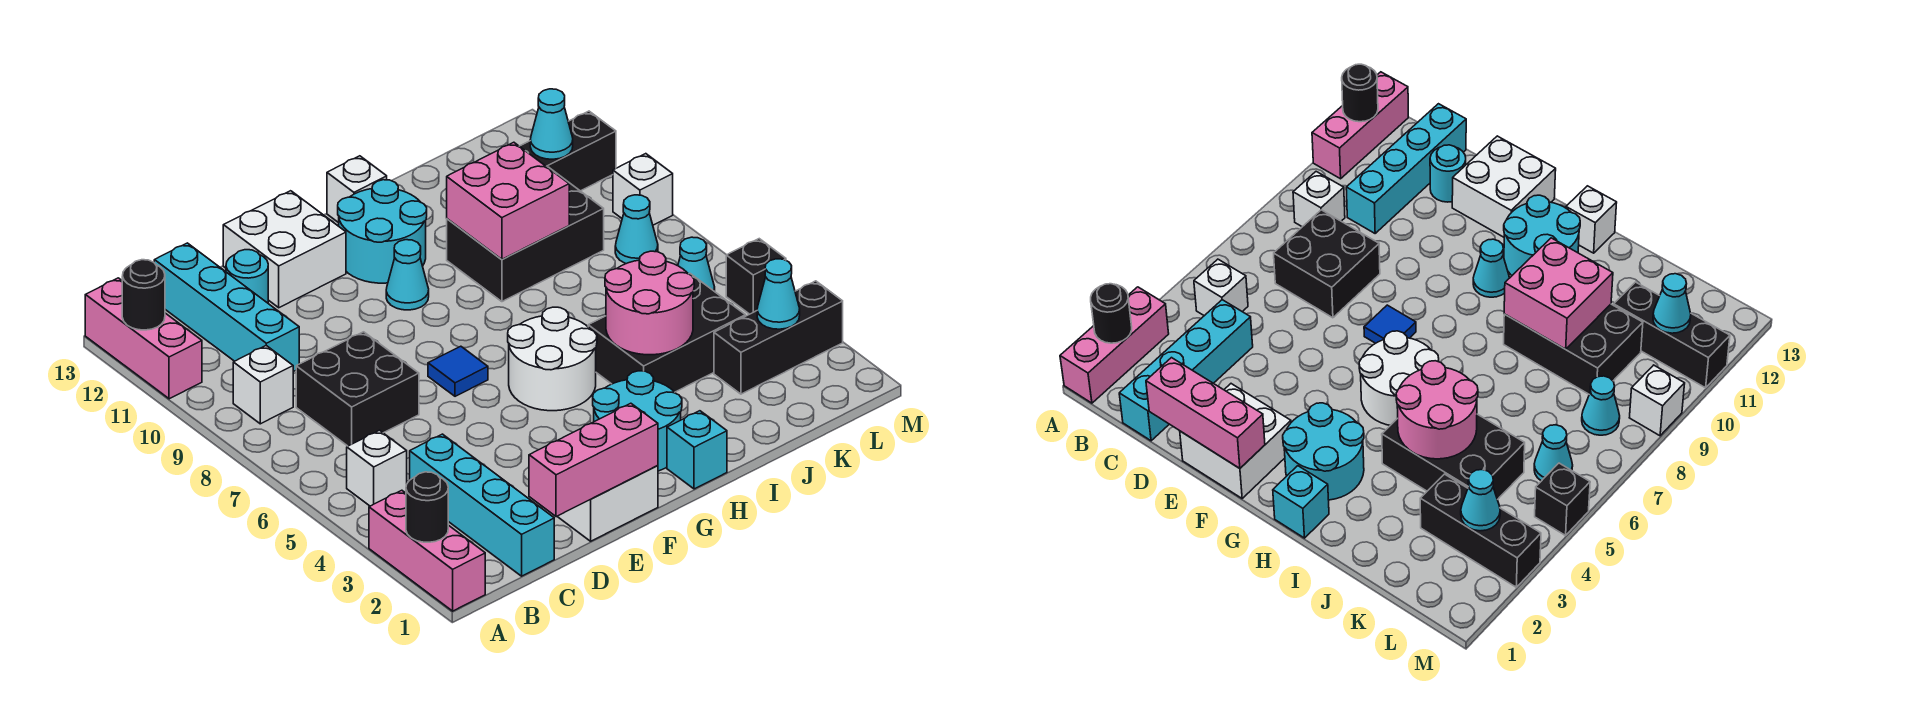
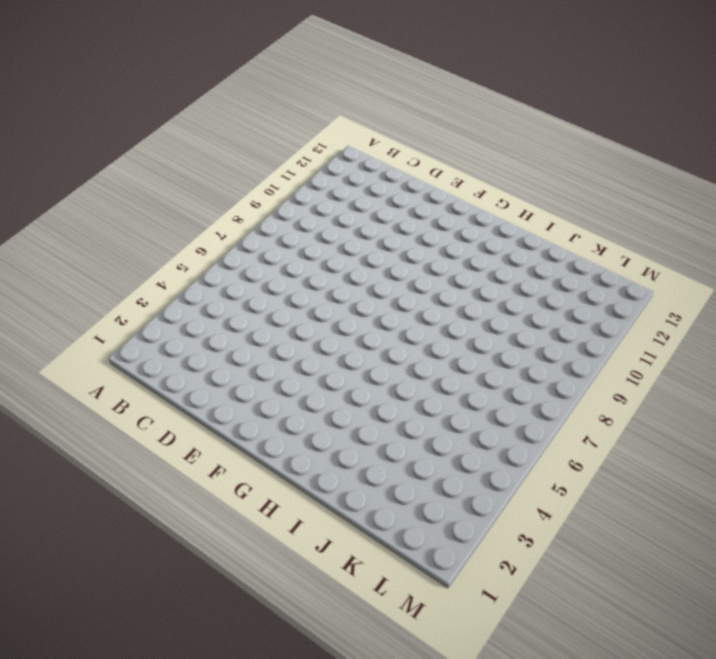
none -> pink brick A1:A3 level 1
none -> pink brick A11:A13 level 1
none -> white brick B5 level 1
none -> white brick B9 level 1

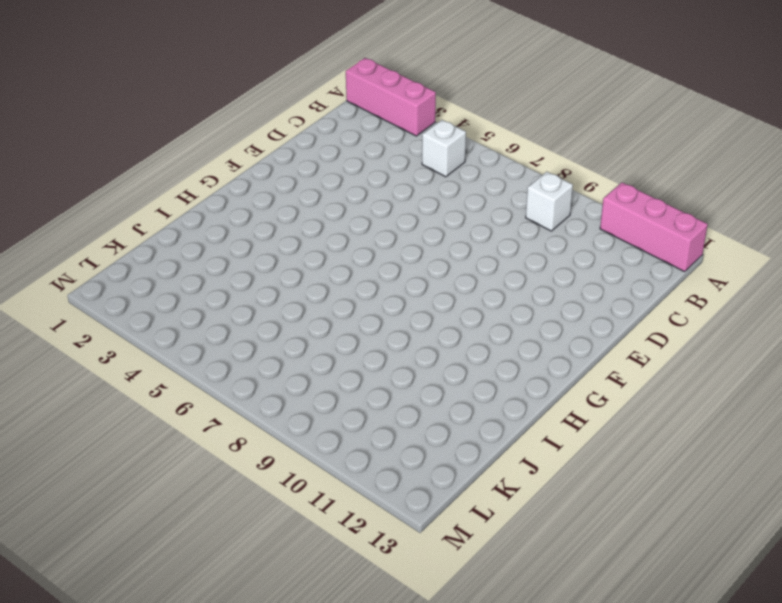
none -> cyan brick C1:C4 level 1
none -> black brick C7:D8 level 1
none -> cyan brick C10:C13 level 1
none -> cyan round brick D12 level 1

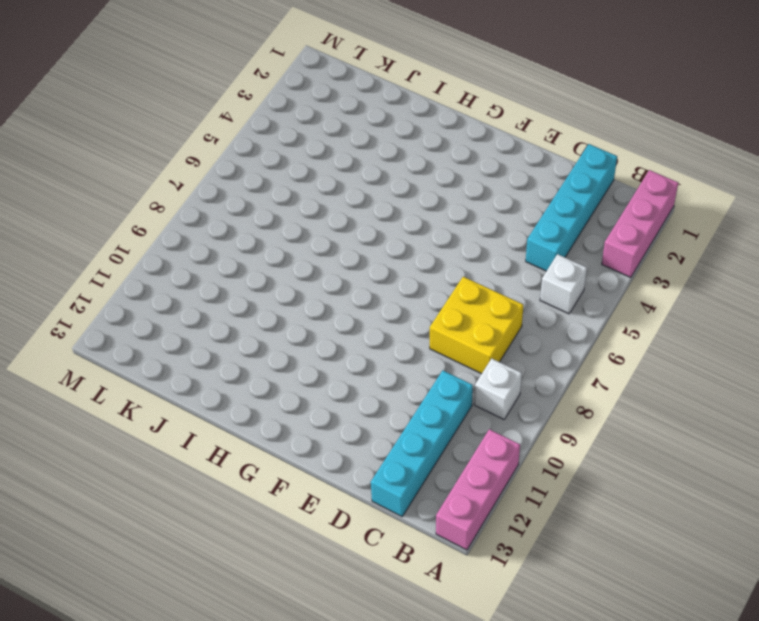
yellow brick C7:D8 level 1 -> black brick C7:D8 level 1
none -> cyan round brick D12 level 1
none -> white brick E1:F2 level 1
none -> white brick E12:F13 level 1
none -> blue tile F7 level 1

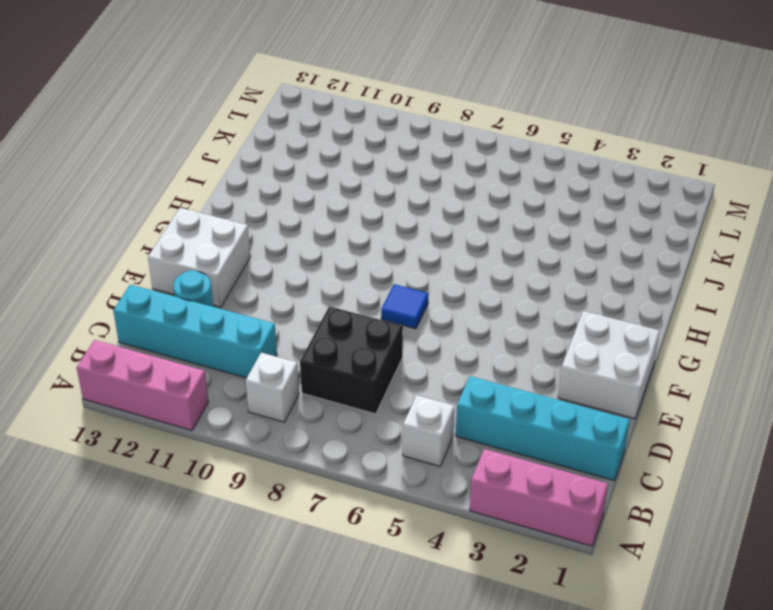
none -> cyan round brick G2:H3 level 1
none -> white round brick G5:H6 level 1
none -> cyan cone G10 level 1
none -> cyan round brick G11:H12 level 1

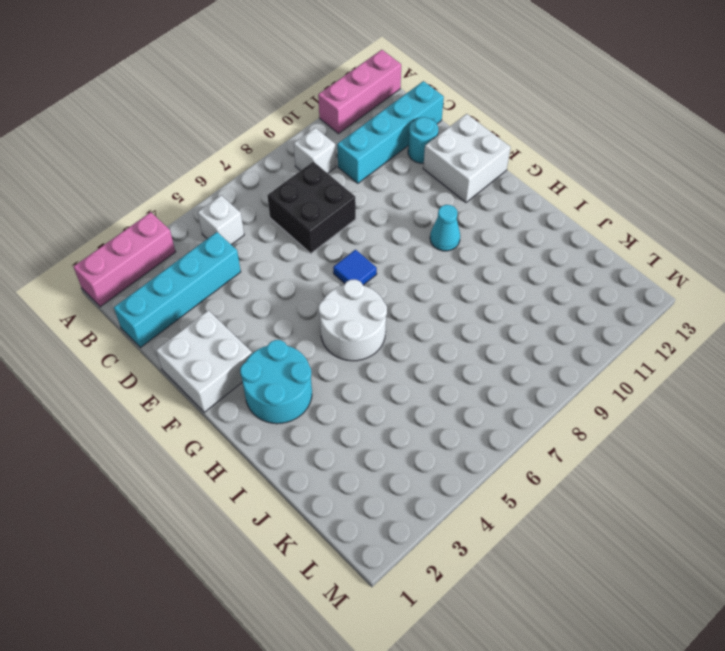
none -> cyan round brick G11:H12 level 1
none -> cyan brick H1 level 1
none -> white brick H13 level 1
none -> black brick I4:K5 level 1

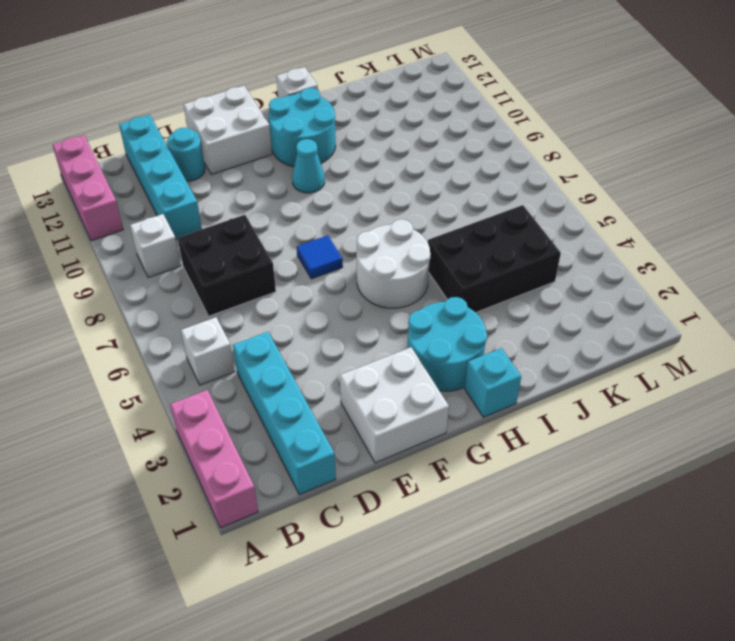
none -> black brick I9:K10 level 1
none -> black brick K3:M3 level 1
none -> black brick K11:M11 level 1
none -> cyan cone L6 level 1

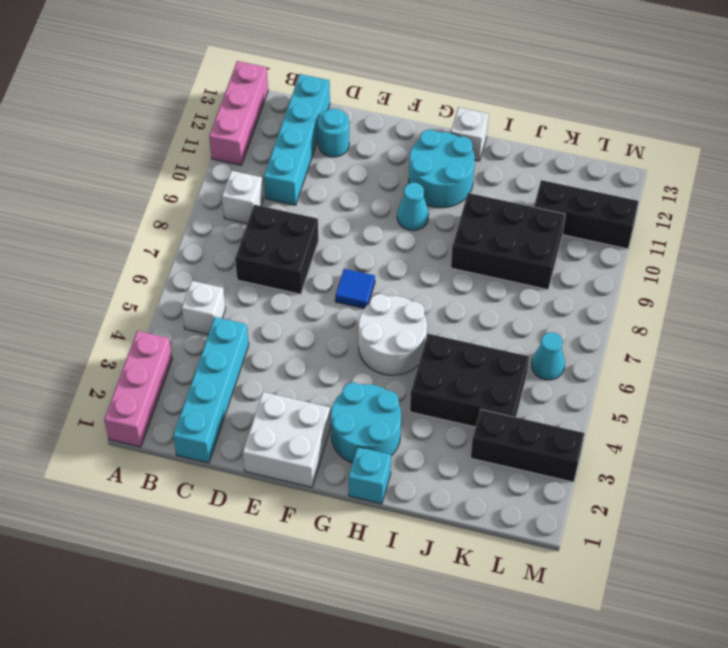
none -> white brick E12:F13 level 1
none -> cyan cone L8 level 1
none -> black brick M5 level 1
none -> white brick M9 level 1

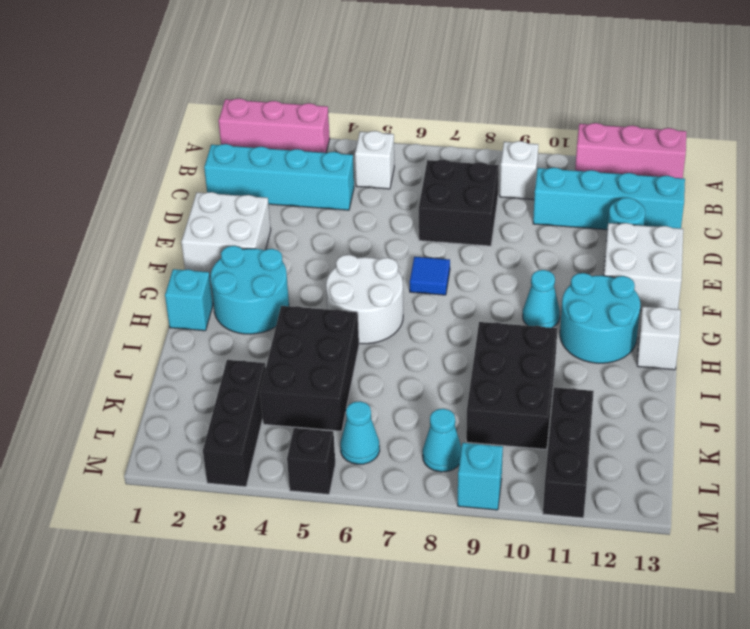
cyan brick M9 level 1 -> white brick M9 level 1
none -> black round brick A2 level 2
none -> black round brick A12 level 2
none -> pink brick D1:F1 level 2
none -> pink round brick I4:J5 level 2

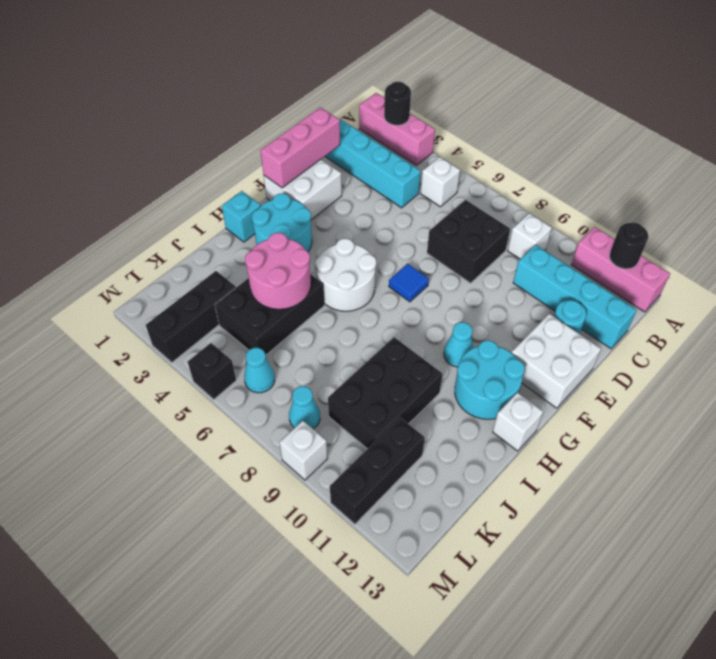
none -> pink brick I9:J10 level 2
none -> cyan cone L3 level 2
none -> cyan cone L11 level 2

